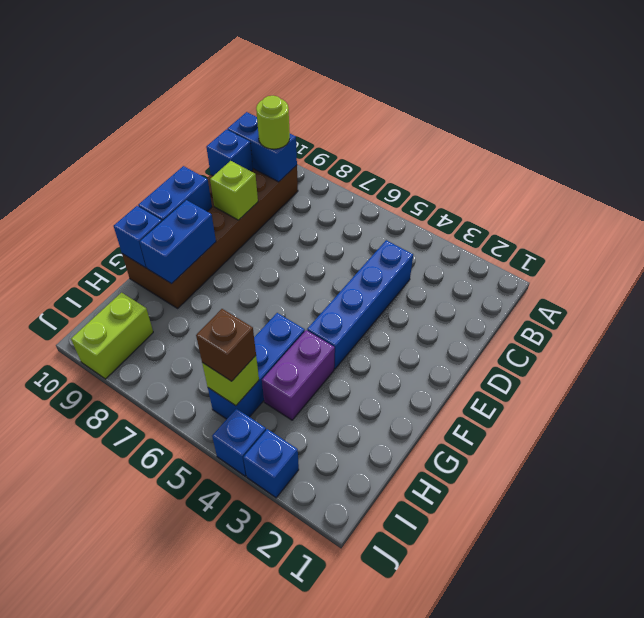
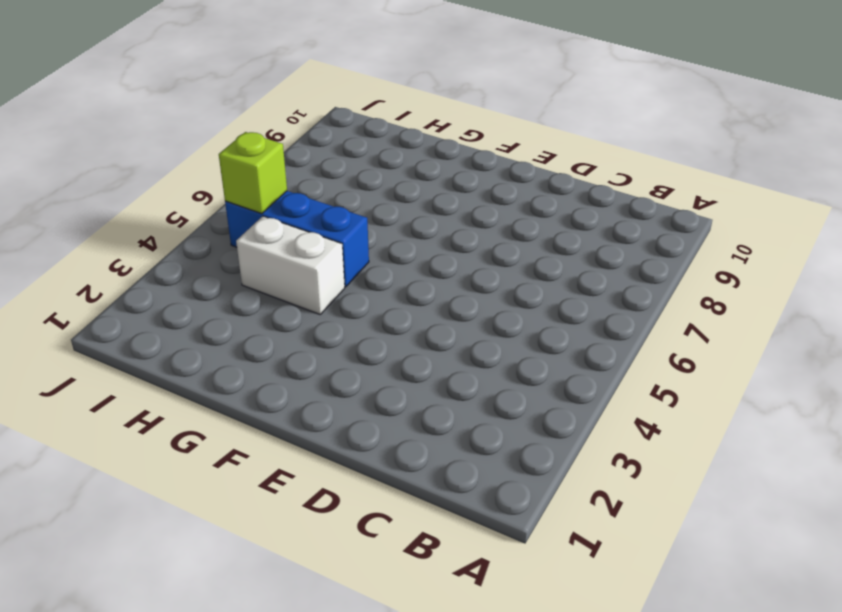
white brick G4:H4 level 1 -> purple brick G4:H4 level 1
none -> brown brick B9:G10 level 1
none -> blue brick C4:F4 level 1
none -> lime brick I9:J9 level 1

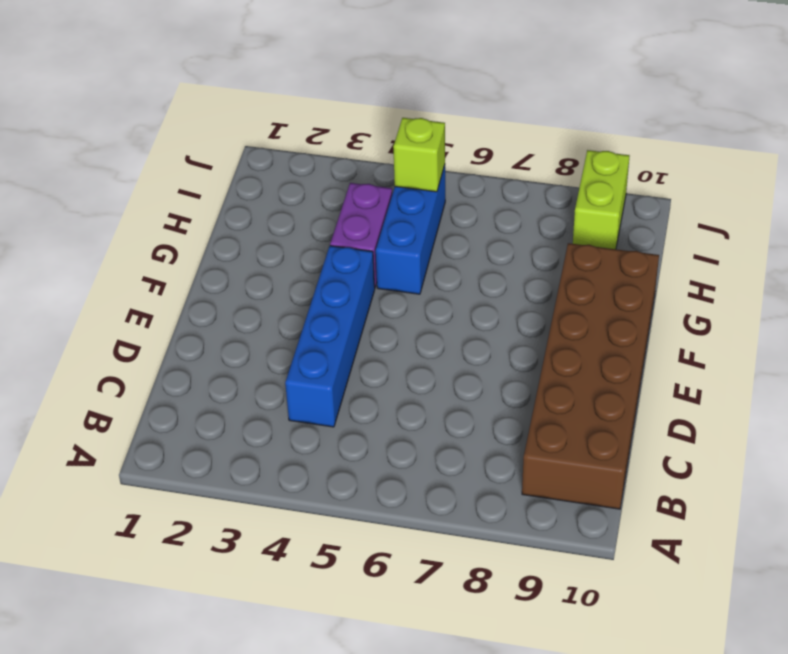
none -> blue brick J3 level 1
none -> blue brick J4 level 1
none -> blue brick B9:B10 level 2

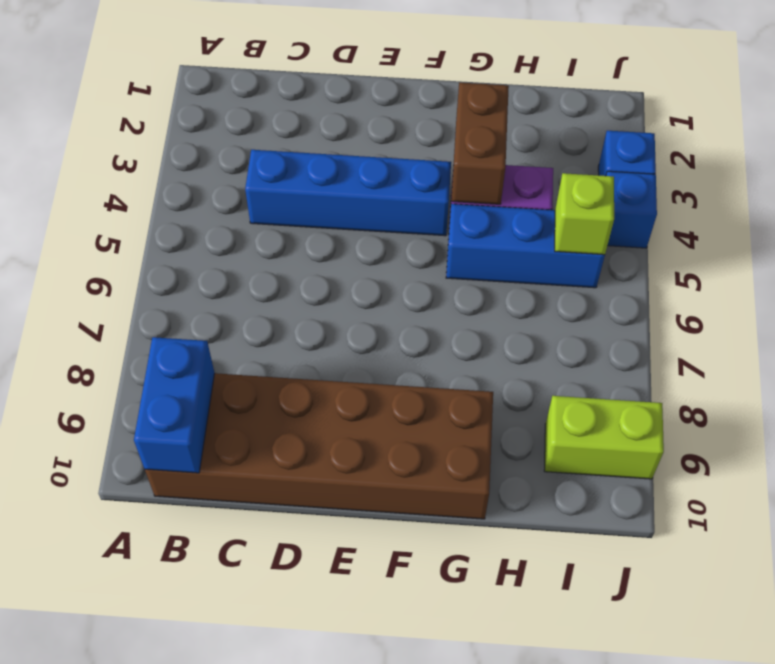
brown brick G3:G4 level 2 -> none
none -> blue brick C10 level 2
none -> lime brick D9 level 2
none -> blue brick E10:F10 level 2

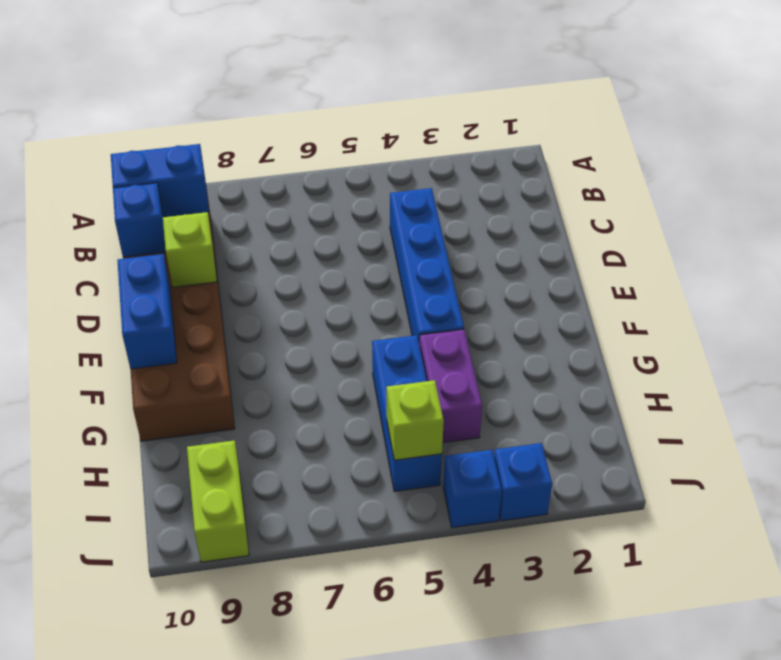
none -> blue brick F9:G9 level 2
none -> blue brick G10 level 2
none -> lime round brick B9 level 3

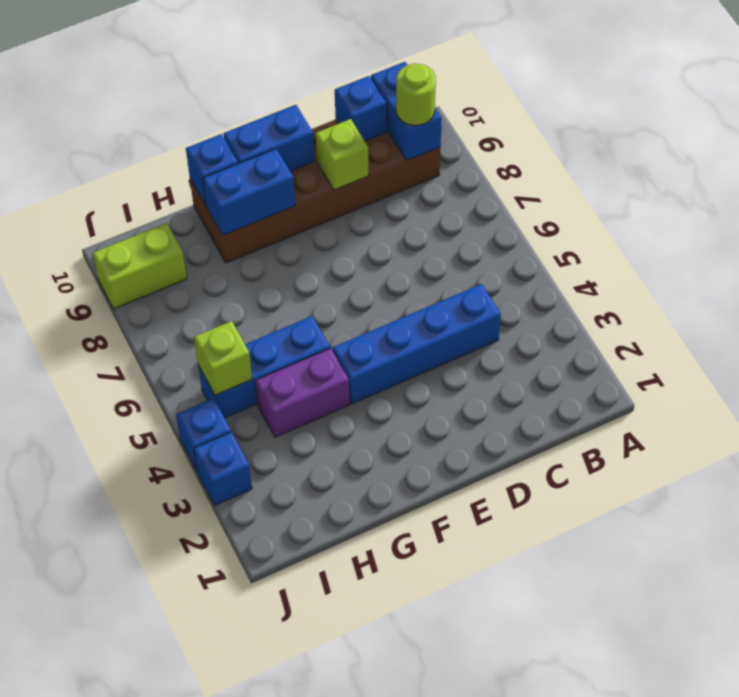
none -> brown brick I5 level 3

